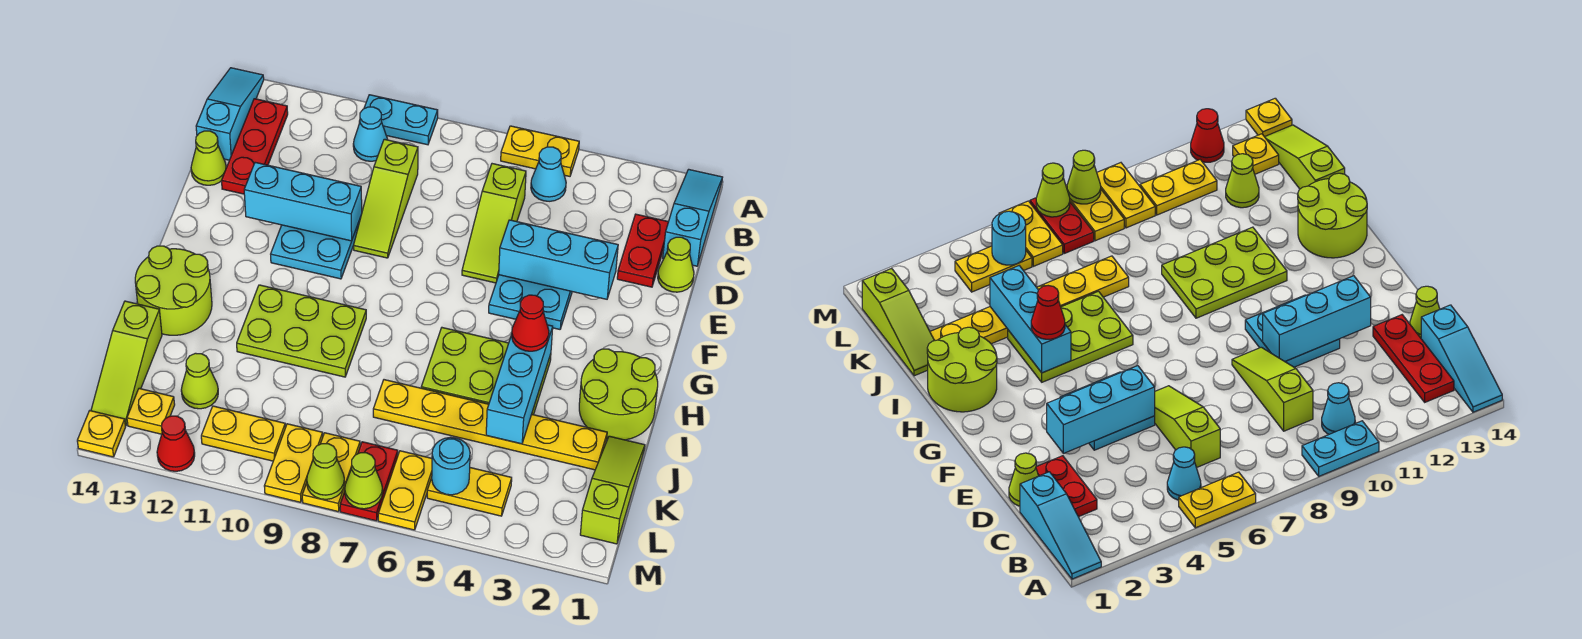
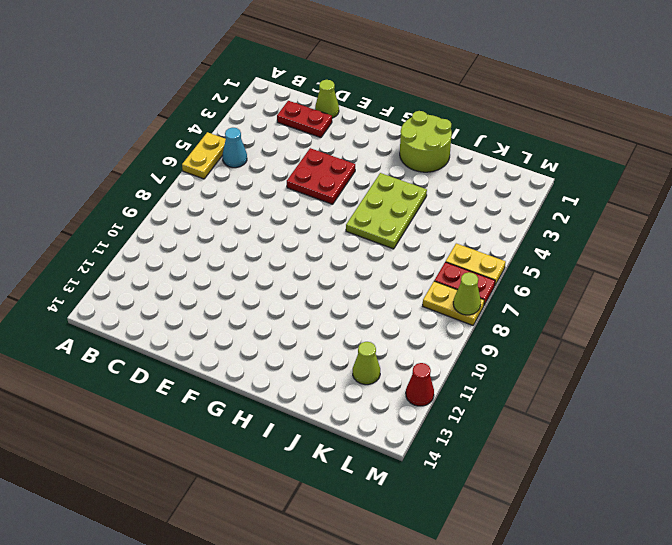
red plate E4:F5 level 1 -> cyan plate E4:F5 level 1
none -> cyan slope A1:C1 level 1 top C
none -> cyan plate A9:A10 level 1
none -> cyan slope A14:C14 level 1 top C
none -> cyan cone B10 level 1

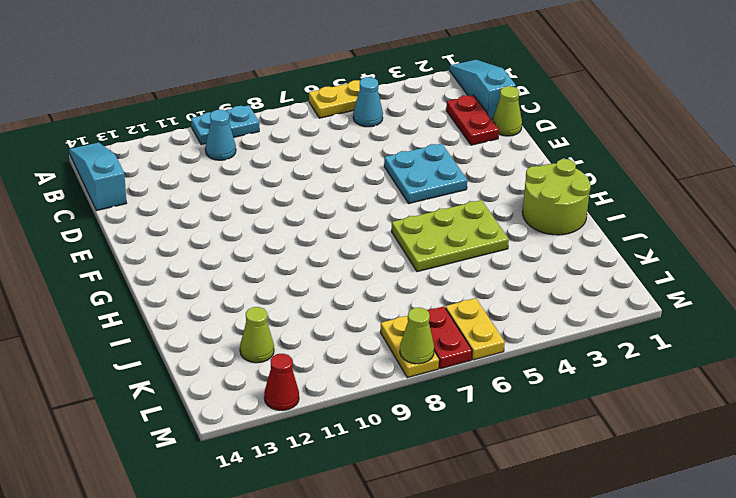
none -> red plate B13:D13 level 1
none -> lime slope C6:E6 level 1 top C
none -> lime slope C9:E9 level 1 top C
none -> lime cone D14 level 1

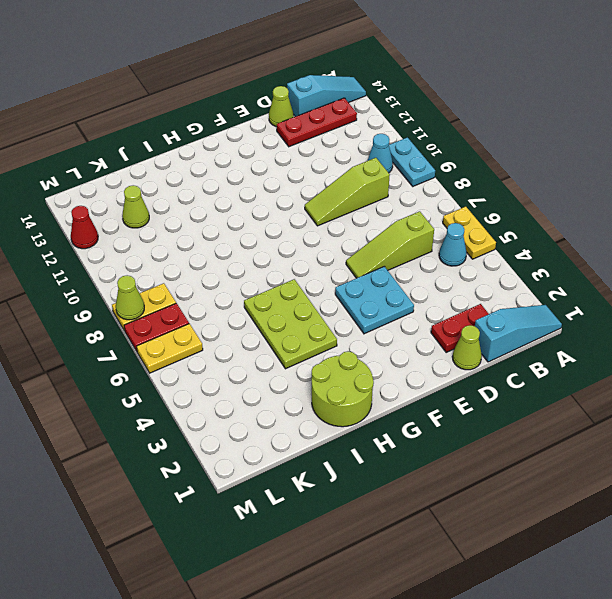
none -> cyan plate E10:F11 level 1
none -> lime plate H9:I11 level 1
none -> lime round brick H13:I14 level 1
none -> lime slope J1:L1 level 1 top L

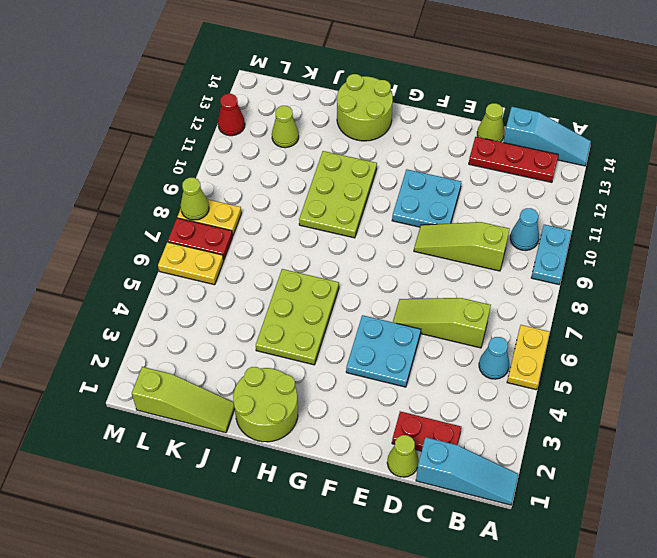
none -> yellow plate J2:J7 level 1
none -> lime slope J14:L14 level 1 top J
none -> yellow plate L4:L5 level 1
none -> yellow plate L9:M9 level 1

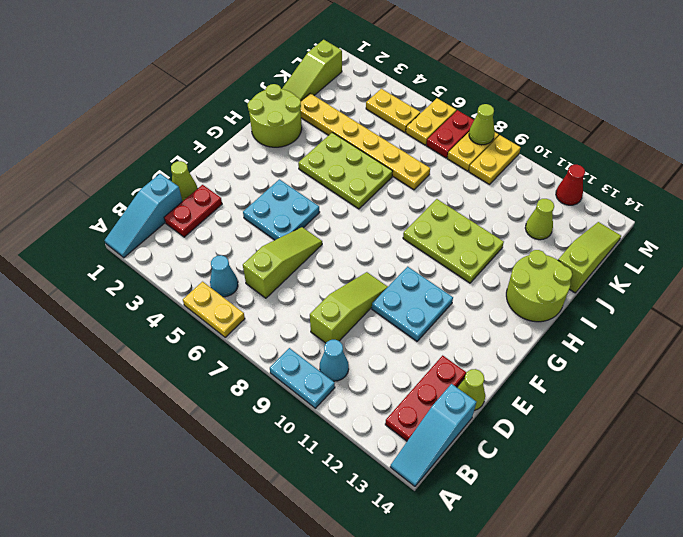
none -> yellow plate L10:L11 level 1
none -> yellow plate L13 level 1
none -> yellow plate M14 level 1
none -> cyan brick E3:E5 level 2

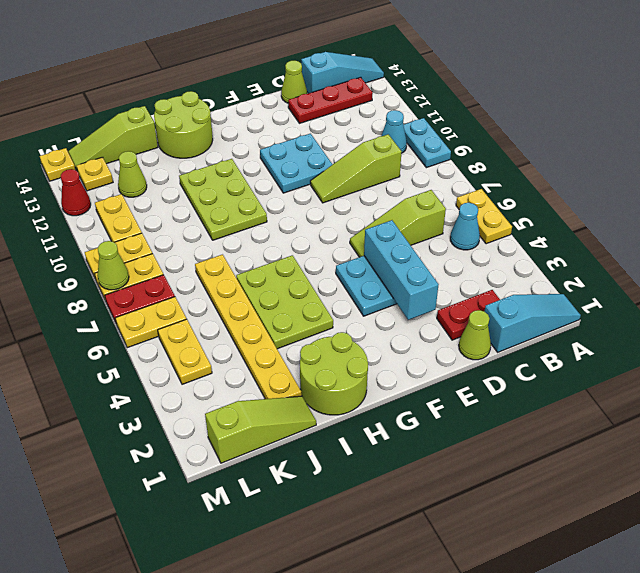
none -> cyan brick E10:E12 level 2
none -> cyan brick H4:J4 level 2
none -> cyan round brick L5 level 2
none -> lime cone M7 level 2

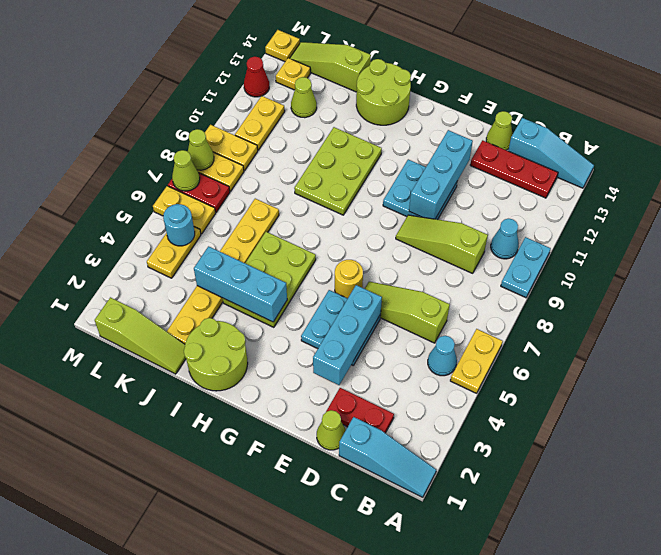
yellow round brick F6 level 1 -> none
none -> red cone H4 level 3

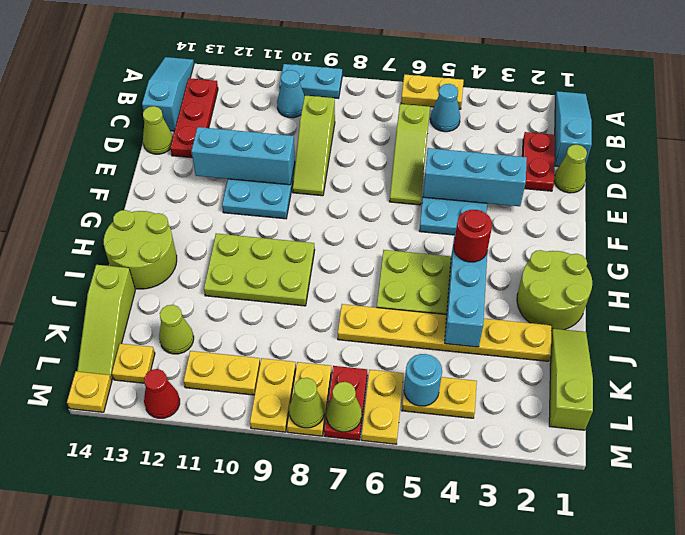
red round brick H4 level 3 -> red cone H4 level 3

